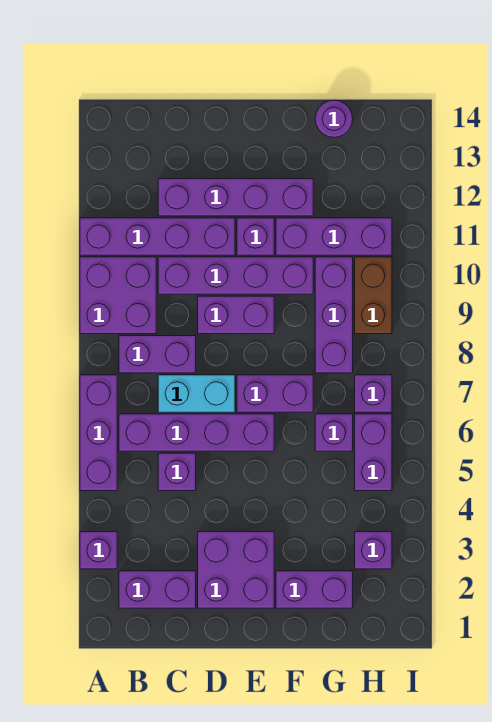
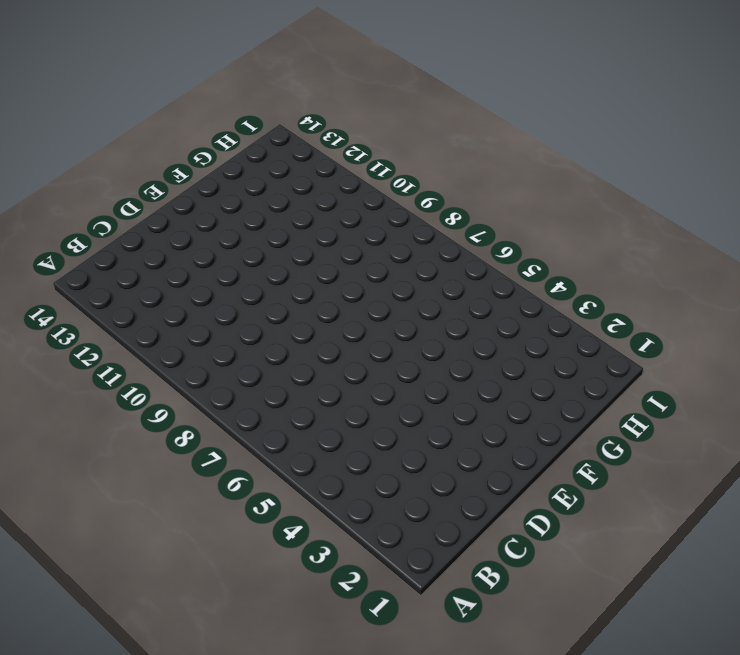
none -> purple brick A3 level 1
none -> purple brick A5:A7 level 1
none -> purple brick A9:B10 level 1

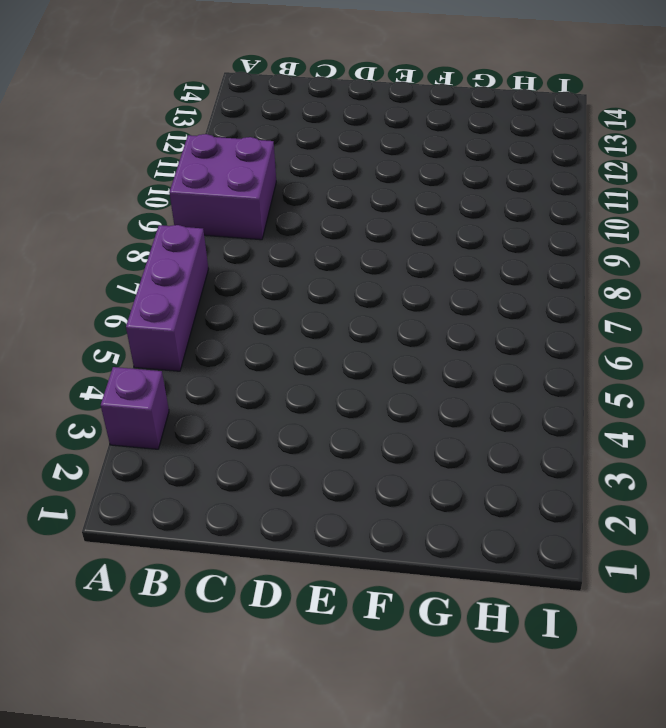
none -> purple brick A11:D11 level 1
none -> purple brick B2:C2 level 1
none -> purple brick B6:E6 level 1

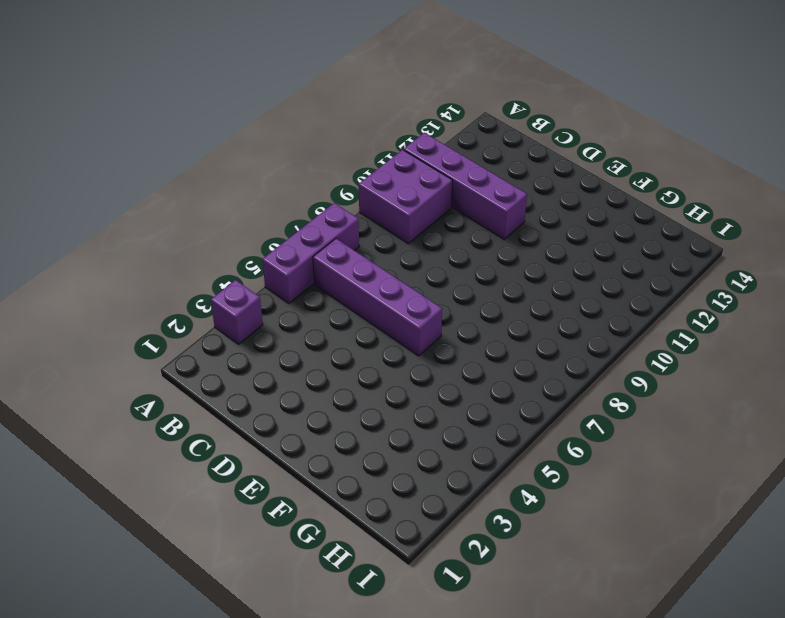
none -> purple brick B2:C2 level 1
none -> purple brick B8:C8 level 1
none -> purple brick C5 level 1

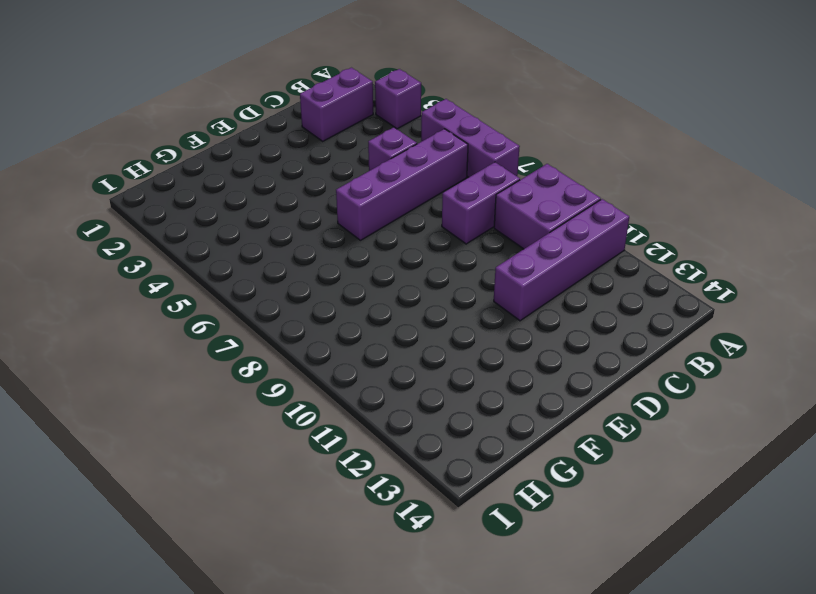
none -> cyan brick C7:D7 level 1
none -> purple brick C10:F10 level 1
none -> purple brick C12:F12 level 1

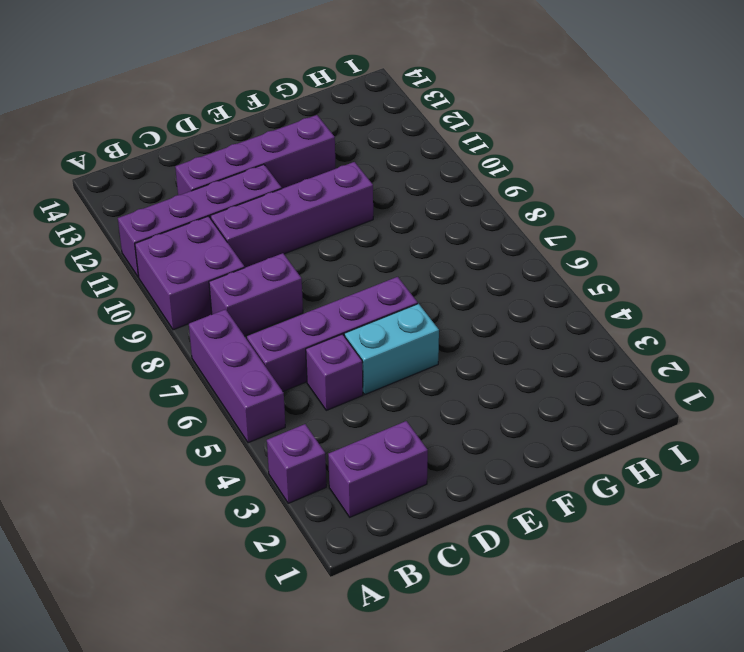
cyan brick D5:E5 level 1 -> cyan brick C7:D7 level 1
none -> purple brick D2:E3 level 1
none -> purple brick D9:E9 level 1
none -> purple brick E7:F7 level 1

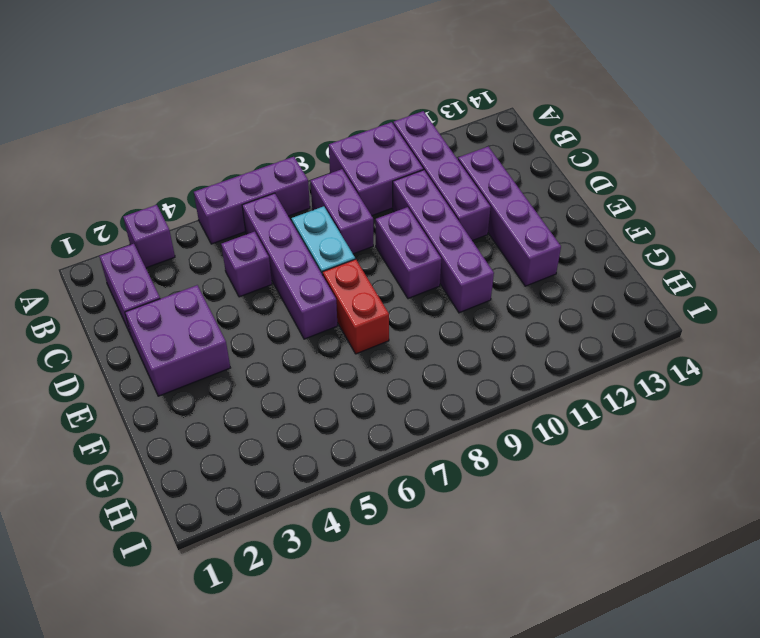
red brick E7:F7 level 1 -> purple brick E7:F7 level 1
none -> purple brick E11 level 1
none -> purple brick F2:G2 level 1
none -> purple brick F11:H11 level 1

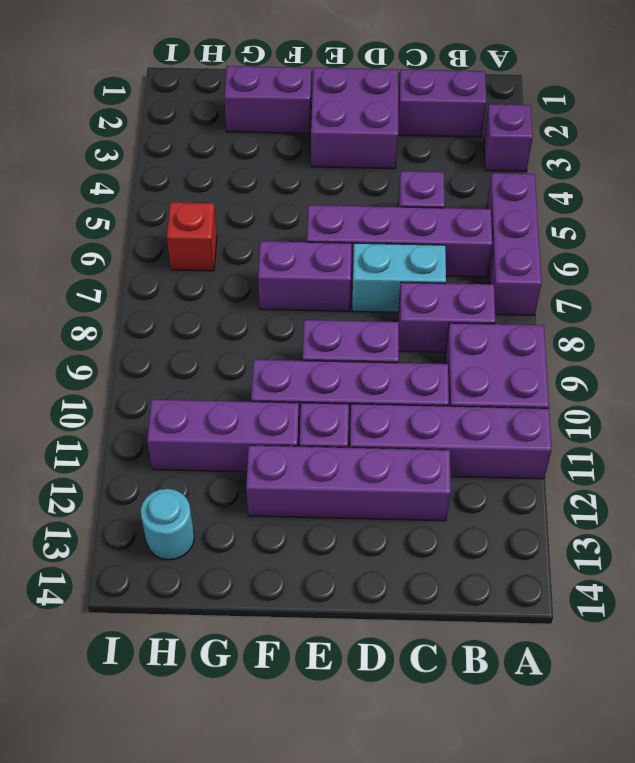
red brick H6 level 1 -> purple brick H5:H6 level 1
cyan round brick H13 level 1 -> none
none -> purple brick G6 level 1
none -> purple brick G8:G10 level 1
none -> purple round brick G14 level 1

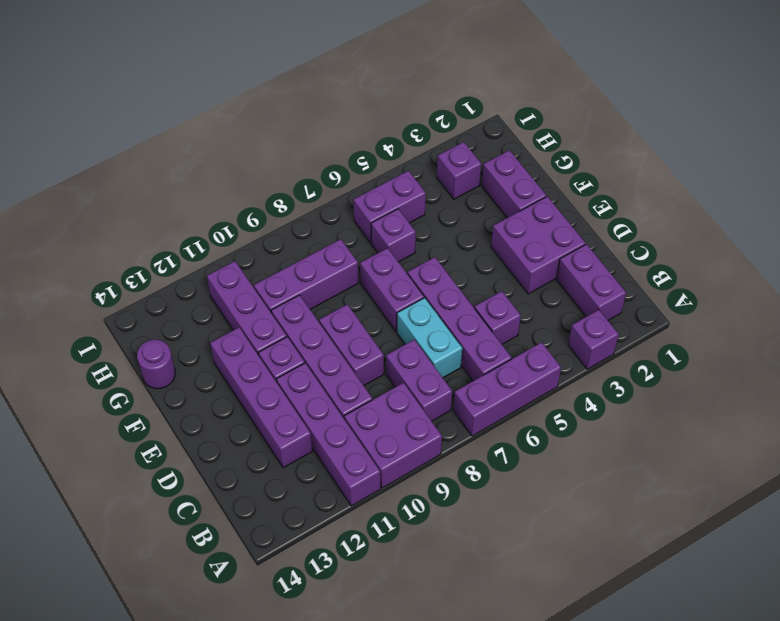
none -> purple brick H7 level 1
none -> brown brick H9:H10 level 1

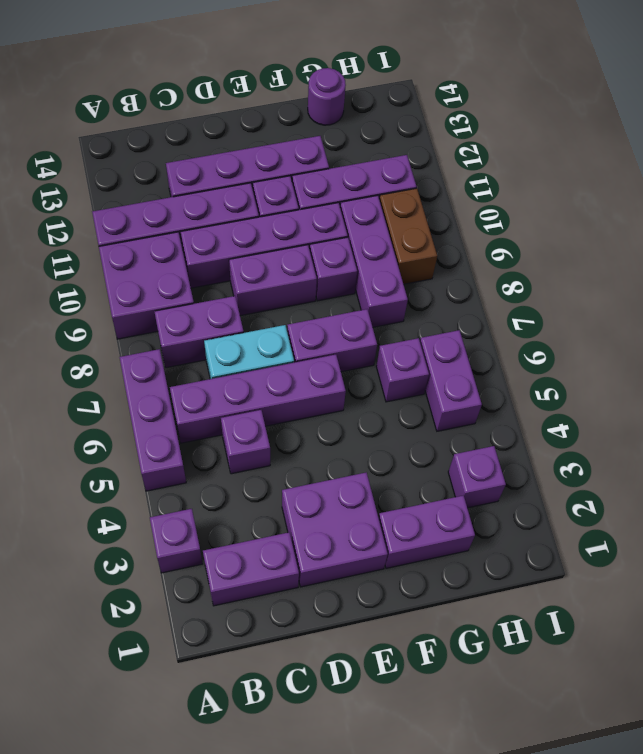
purple brick F9 level 1 -> purple brick H7 level 1

